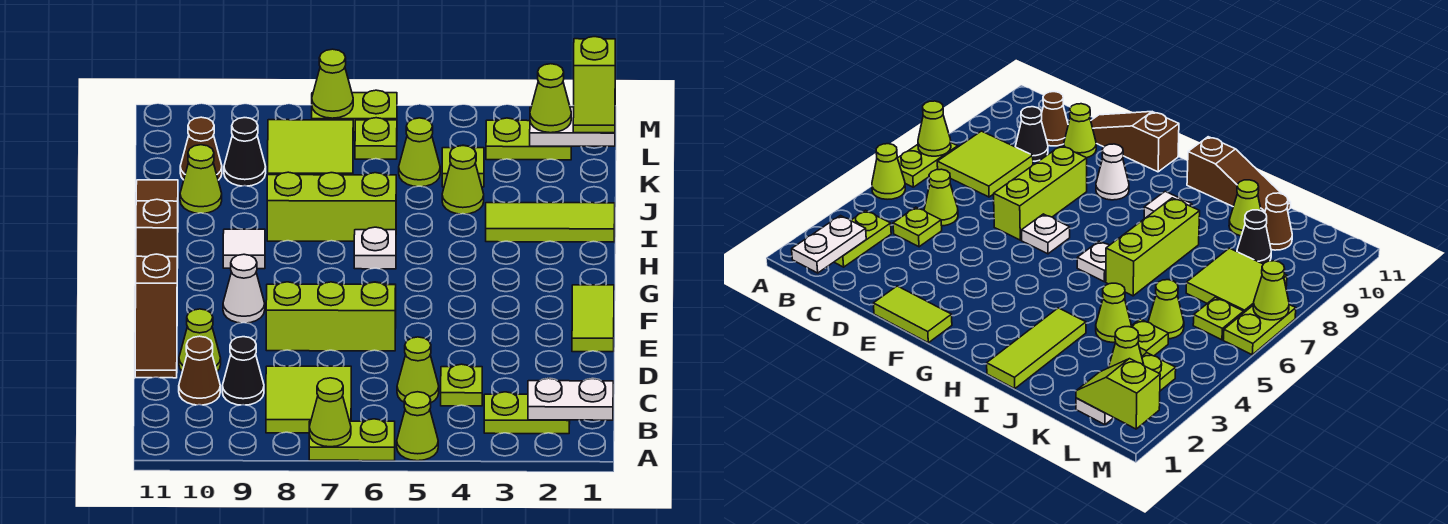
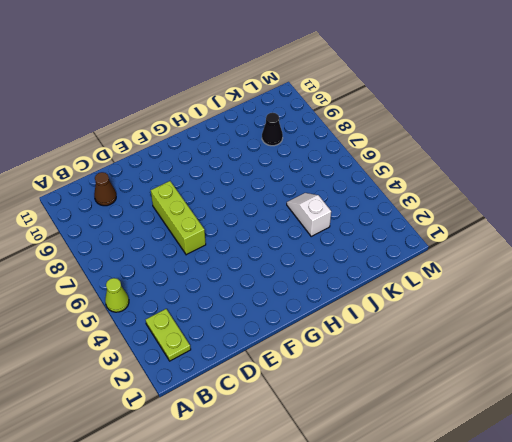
white slope J4:J5 level 1 top 4 -> lime cone J4 level 1
none -> lime plate A6:A7 level 1
none -> lime tile B7:C8 level 1
none -> lime plate C4 level 1
none -> lime cone C5 level 1

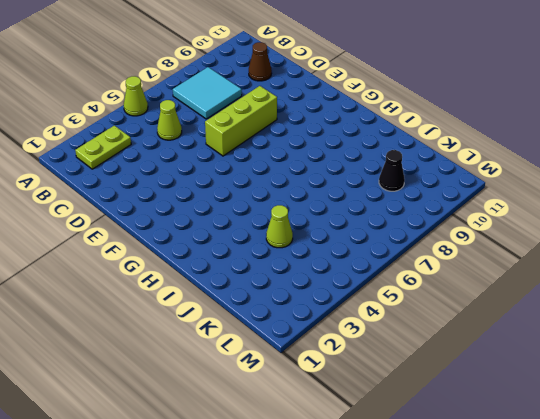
cyan tile B7:C8 level 1 -> lime tile B7:C8 level 1
none -> lime plate A6:A7 level 1
none -> lime plate C4 level 1
none -> black cone C9 level 1
none -> lime cone D10 level 1

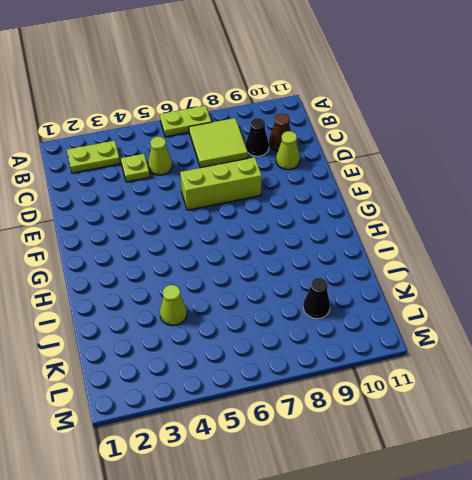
none -> lime cone A5 level 1
none -> brown slope D11:F11 level 1 top F
none -> lime tile E1:F1 level 1
none -> white plate F6 level 1

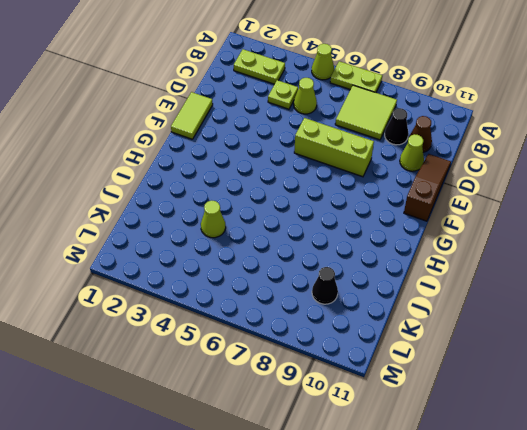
none -> white plate F6 level 1
none -> white cone F9 level 1
none -> white plate H6 level 1
none -> white tile H9 level 1

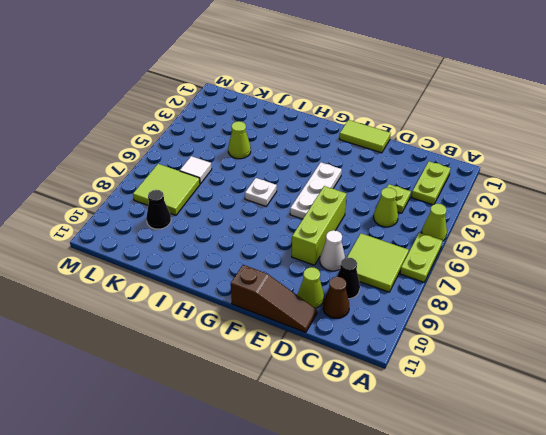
white cone D8 level 1 -> white cone F9 level 1
white plate F4:F6 level 1 -> white plate F6 level 1
white tile K6 level 1 -> white tile H9 level 1
none -> brown slope H11:J11 level 1 top H
none -> lime tile I1:I3 level 1
none -> lime brick I6:I8 level 1
none -> lime cone J10 level 1

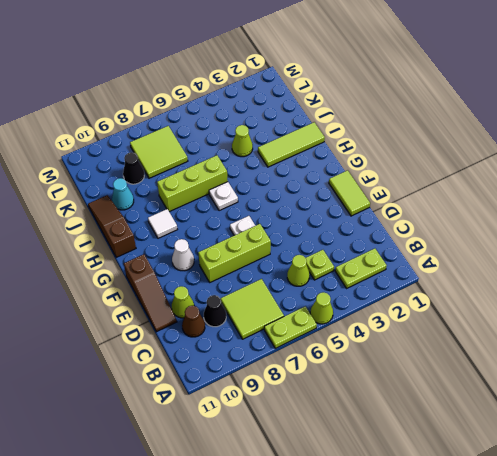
cyan cone J10 level 1 -> lime cone J10 level 1
none -> lime plate K4 level 1
none -> lime cone K5 level 1
none -> brown cone K10 level 1
none -> lime plate L2:L3 level 1

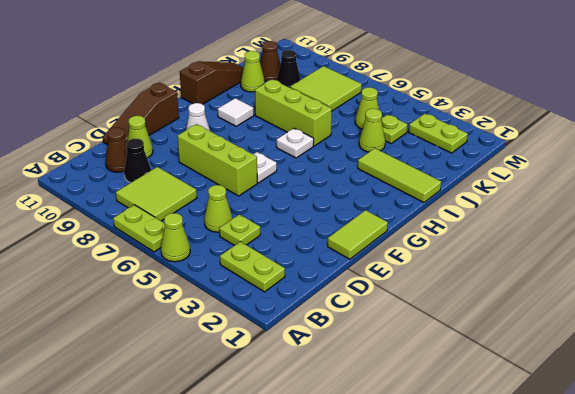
none -> lime plate L6 level 1
none -> lime plate M6:M7 level 1
none -> lime cone A7 level 2
none -> white plate B1:B2 level 2

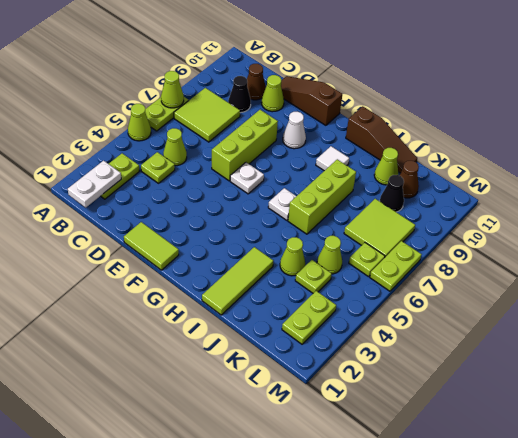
none -> white plate L1:L2 level 2
none -> lime cone M7 level 2
none -> lime slope L1:M1 level 3 top M
none -> lime cone L2 level 3

